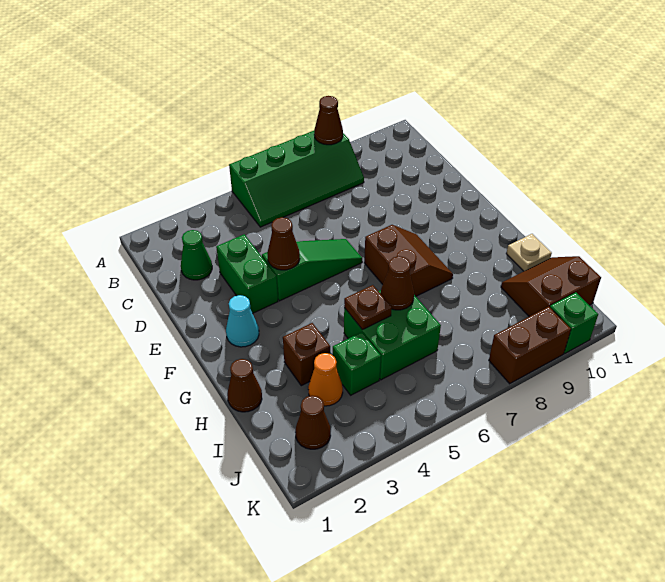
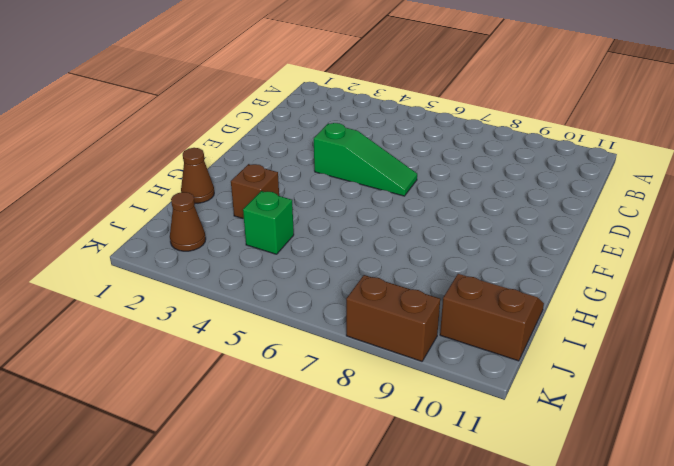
none -> green slope A5:B8 level 1 top A
none -> green cone C2 level 1
none -> green brick D3:E3 level 1

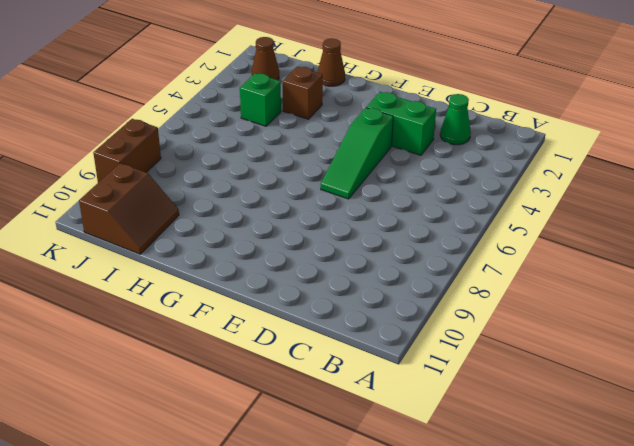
none -> green slope A5:B8 level 1 top A
none -> cyan cone F2 level 1
none -> brown slope F7:G8 level 1 top 7

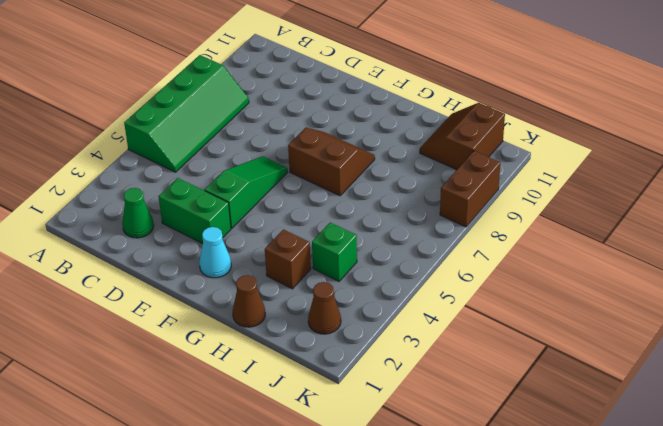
none -> green brick H5:I6 level 1
none -> tan plate H11 level 1
none -> orange cone I3 level 1

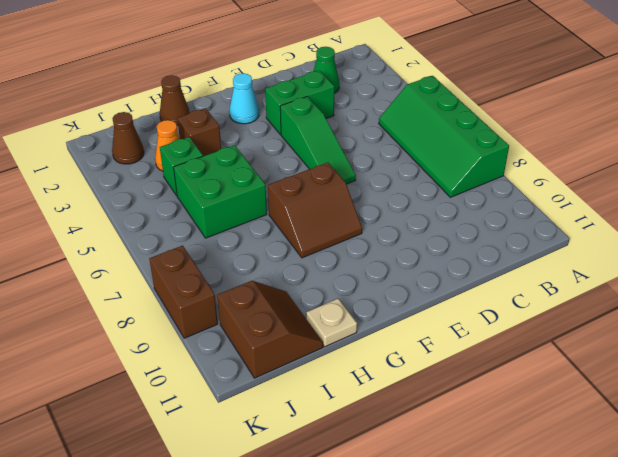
none -> green brick K10 level 1
none -> brown cone A8 level 2
none -> brown cone E4 level 2

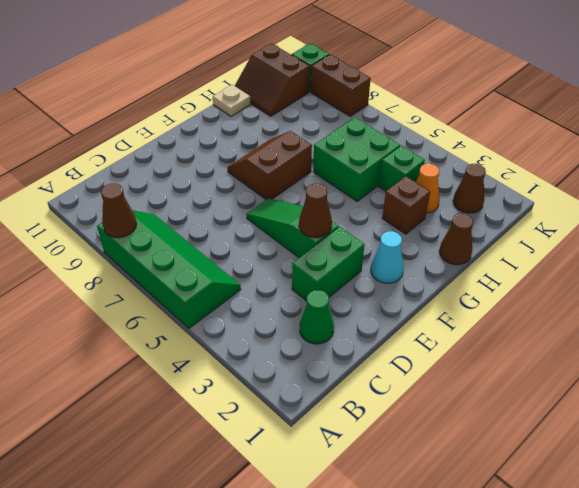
none -> brown plate H5 level 2
none -> brown cone H6 level 2

